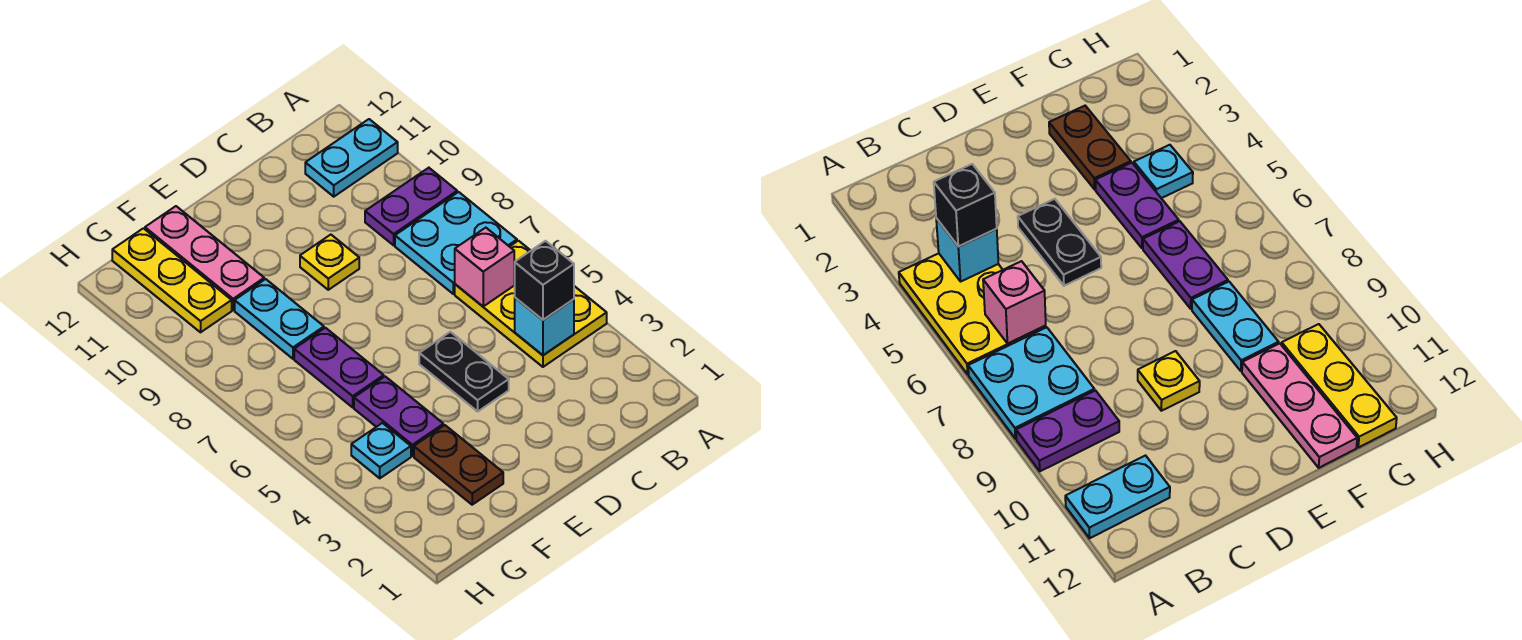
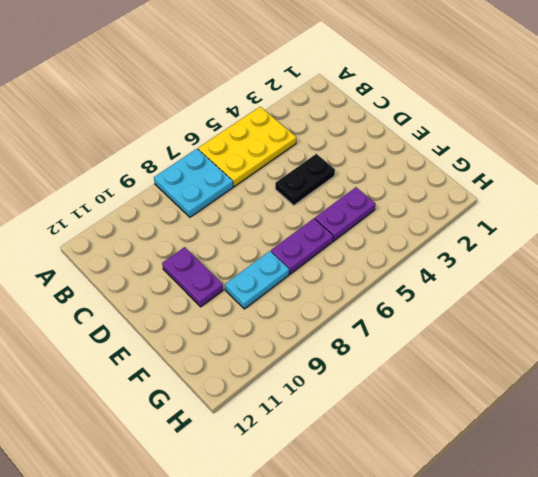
purple plate D10:E10 level 1 -> purple plate A9:B9 level 1
none -> cyan plate A11:B11 level 1
none -> yellow plate D9 level 1
none -> brown plate F2:F3 level 1

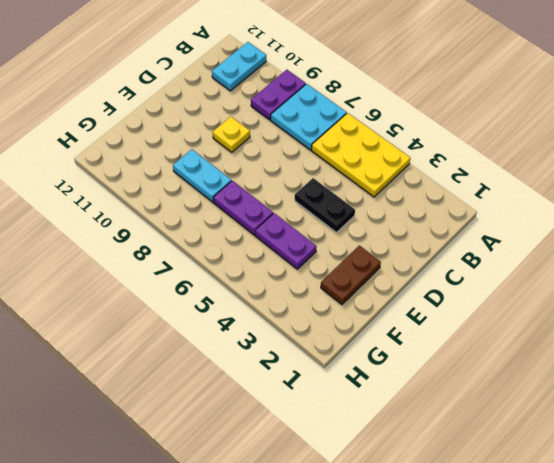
brown plate E2:F2 level 1 -> brown plate F2:F3 level 1
none -> pink plate F10:F12 level 1
none -> cyan plate G4 level 1
none -> yellow plate G10:G12 level 1

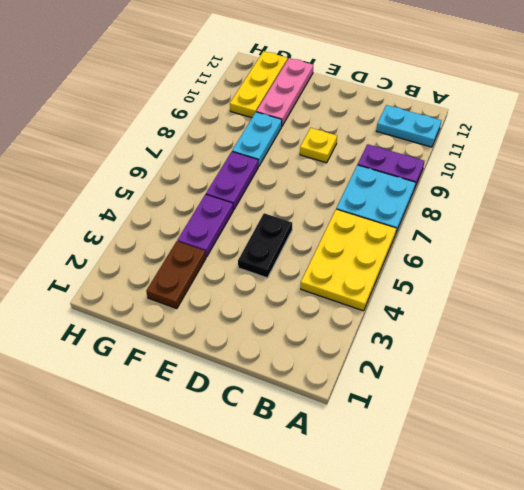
none -> cyan plate G4 level 1
none -> cyan brick B4 level 2
none -> pink brick B6 level 2

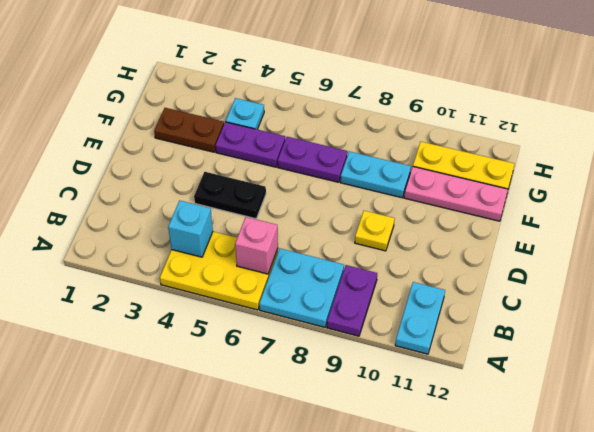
none -> black brick B4 level 3

